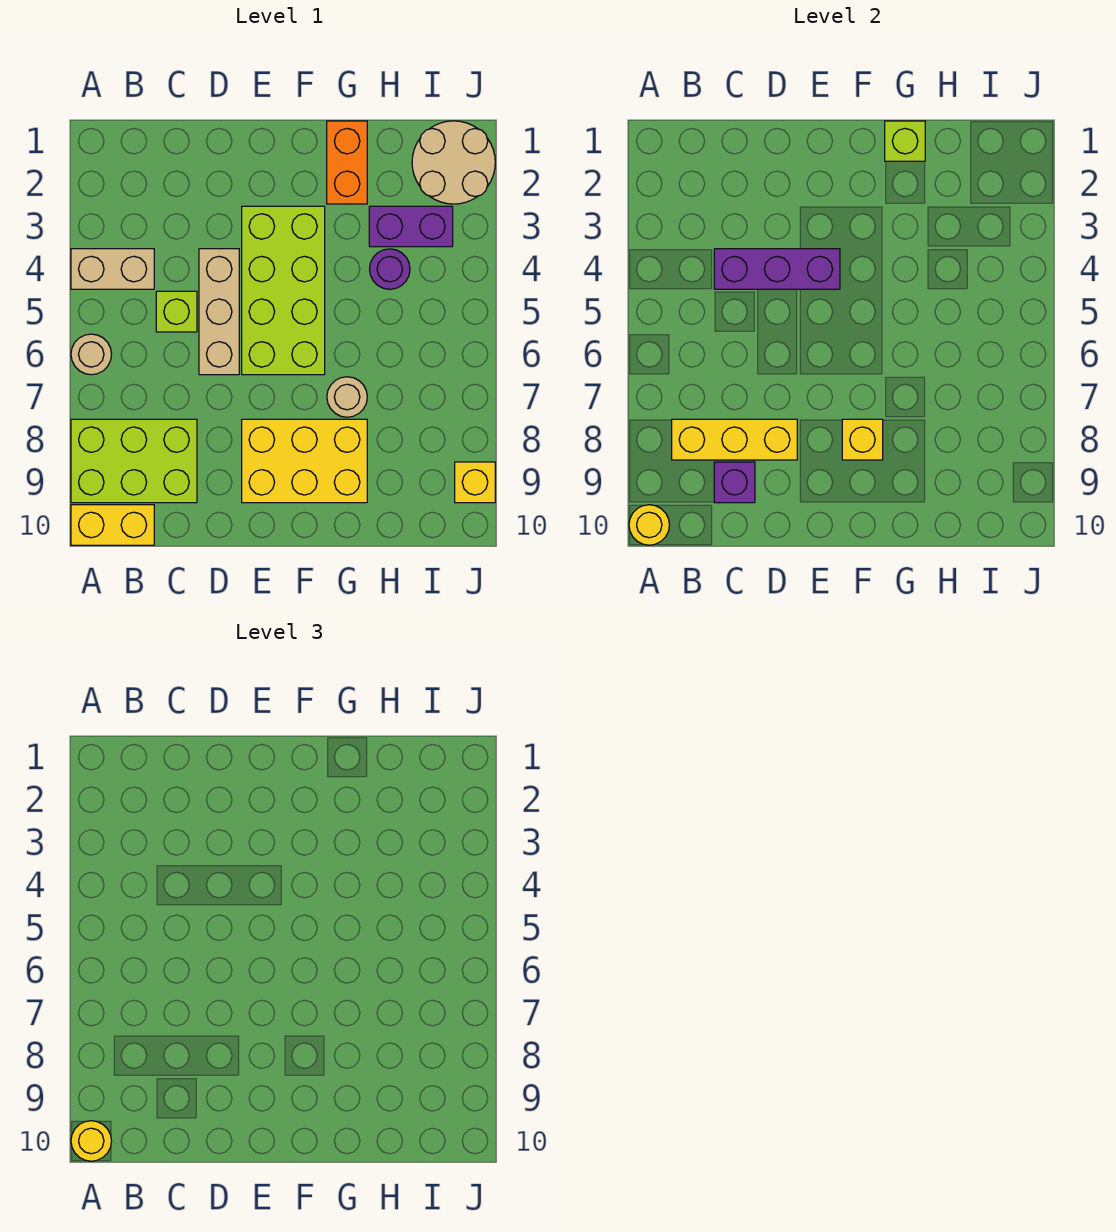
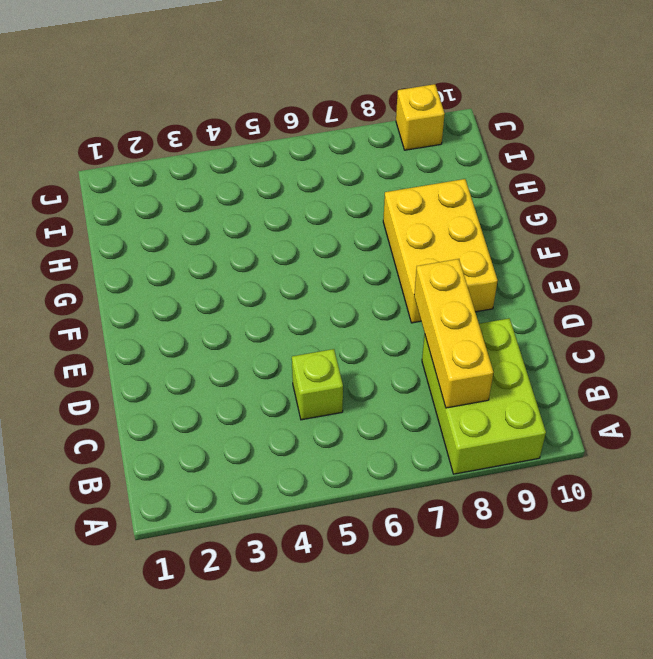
none -> tan brick A4:B4 level 1
none -> tan round brick A6 level 1
none -> yellow brick A10:B10 level 1

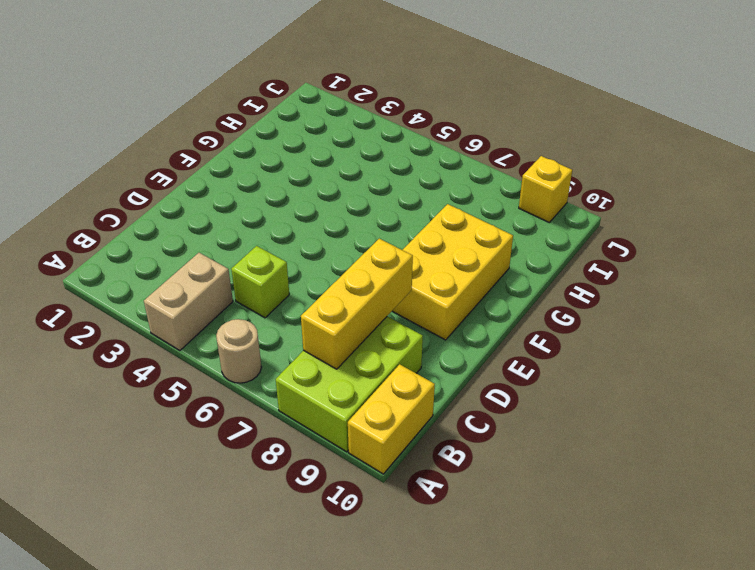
none -> tan brick D4:D6 level 1
none -> lime brick E3:F6 level 1
none -> orange brick G1:G2 level 1

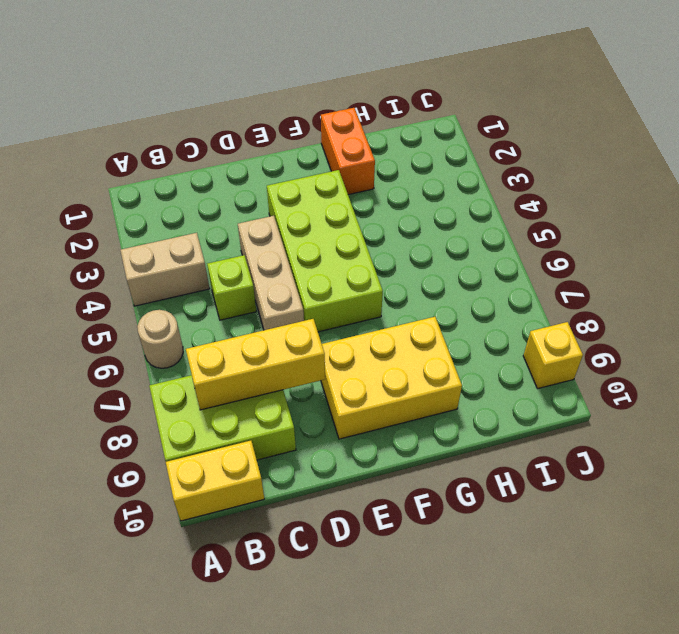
none -> tan round brick G7 level 1
none -> purple brick H3:I3 level 1
none -> purple round brick H4 level 1

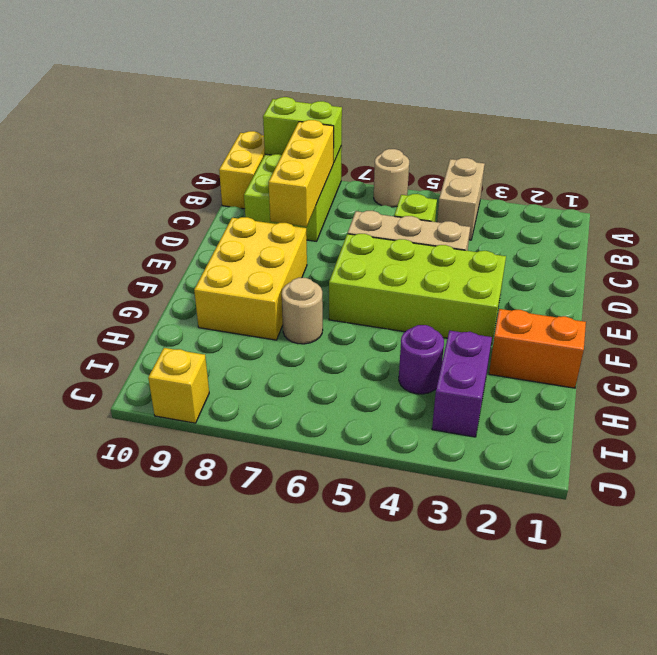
lime brick A8:A9 level 2 -> none
none -> tan round brick I1:J2 level 1
none -> yellow round brick A10 level 2
none -> purple brick C4:E4 level 2

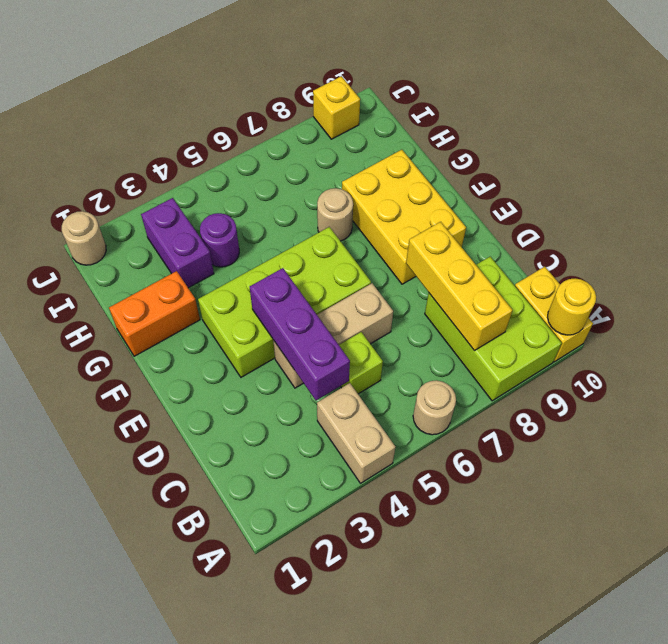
tan round brick J1 level 1 -> tan round brick I1:J2 level 1
none -> purple brick C9 level 2
none -> yellow brick F8 level 2
none -> lime brick G1 level 2

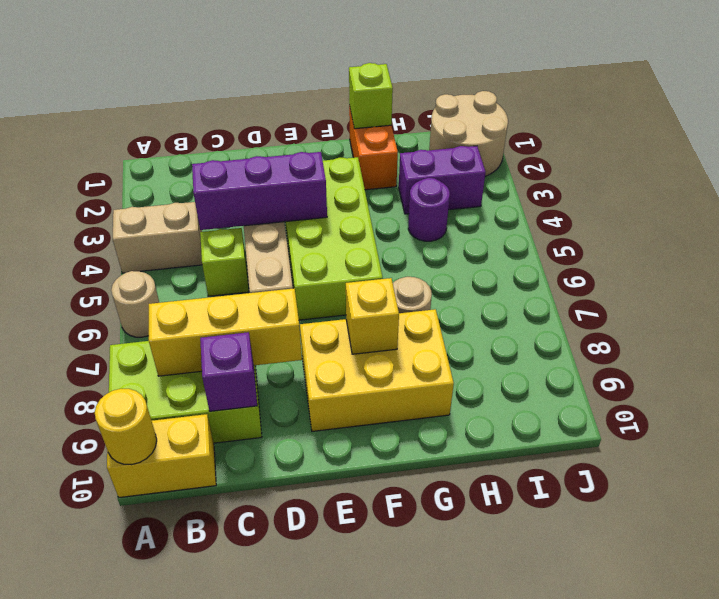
none -> yellow brick J9 level 1
none -> yellow round brick A10 level 3

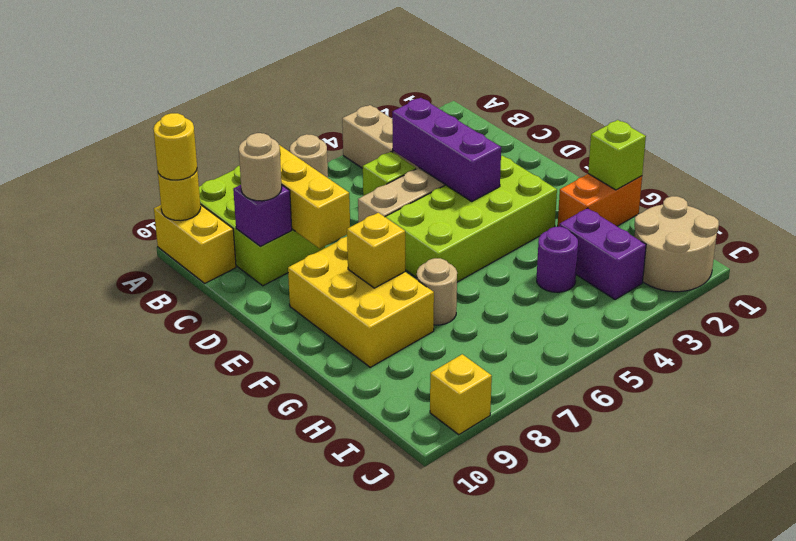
tan round brick C9 level 3 -> none

